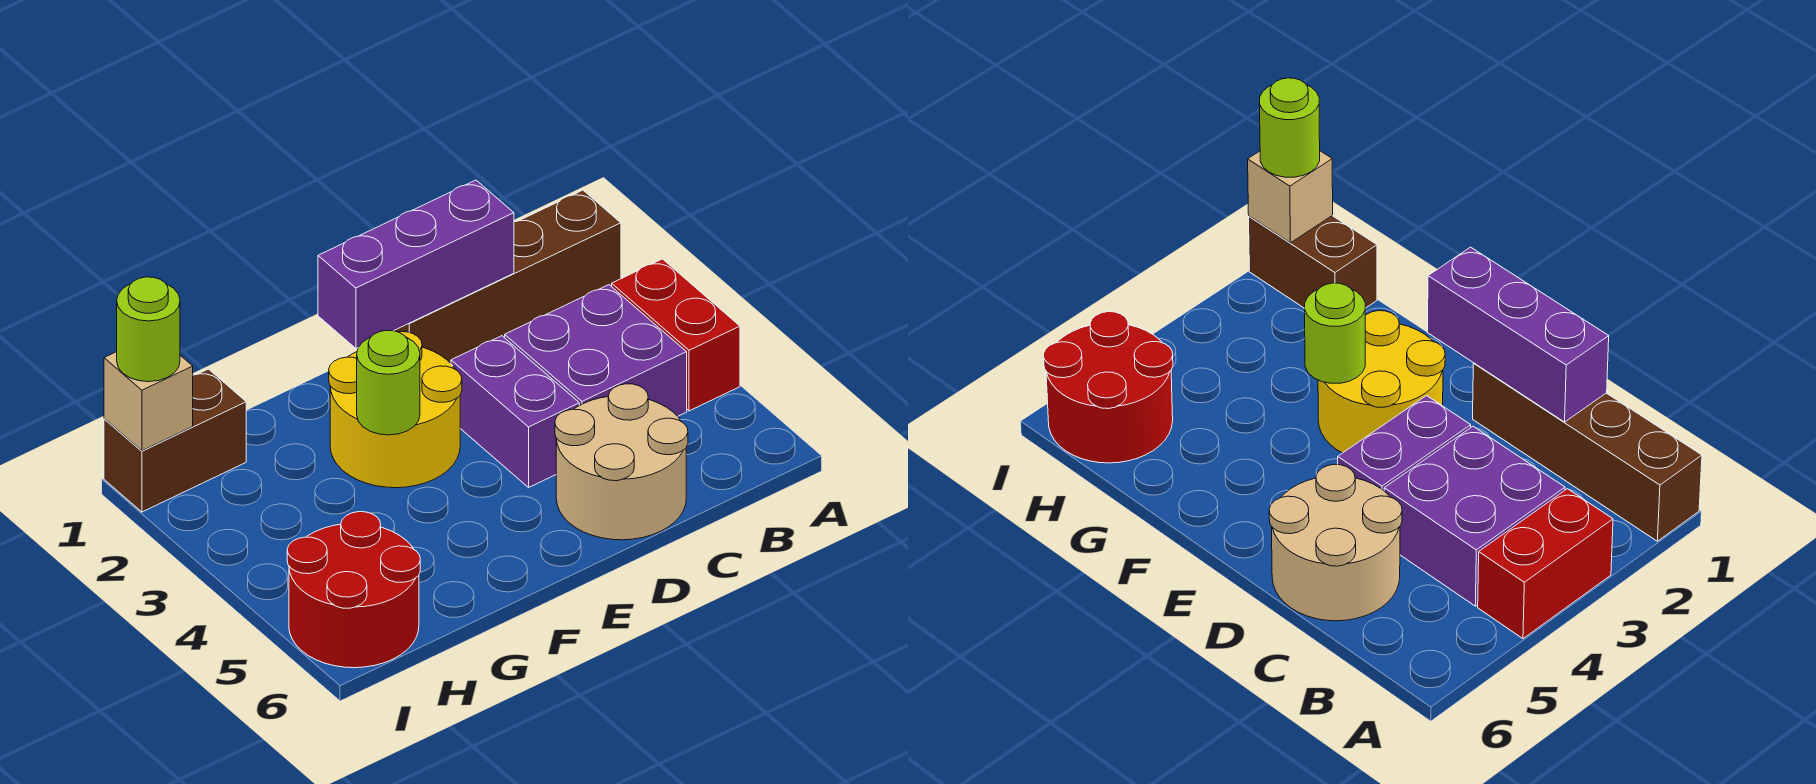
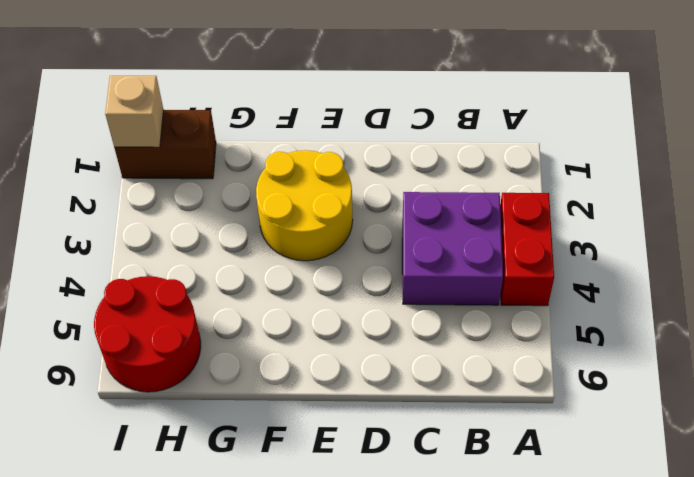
none -> brown brick A1:D1 level 1
none -> tan round brick C5:D6 level 1
none -> purple brick D3:D4 level 1

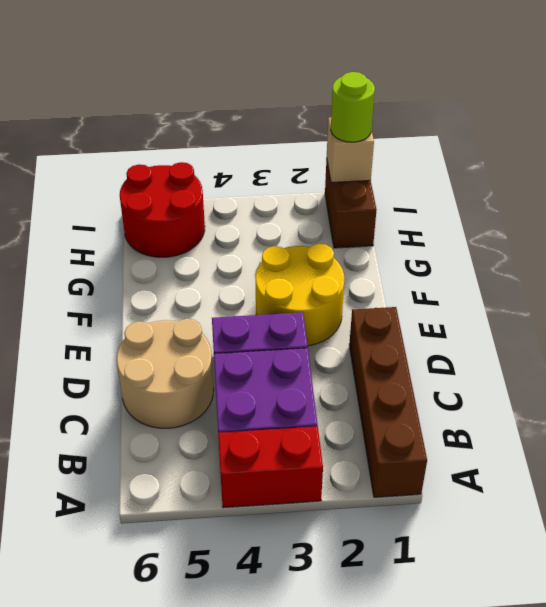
none -> purple brick C1:E1 level 2
none -> lime round brick F3 level 2

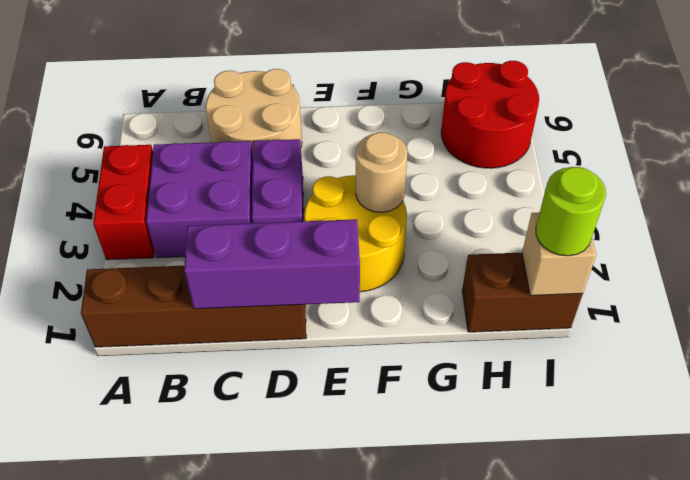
tan round brick F3 level 2 -> lime round brick F3 level 2

